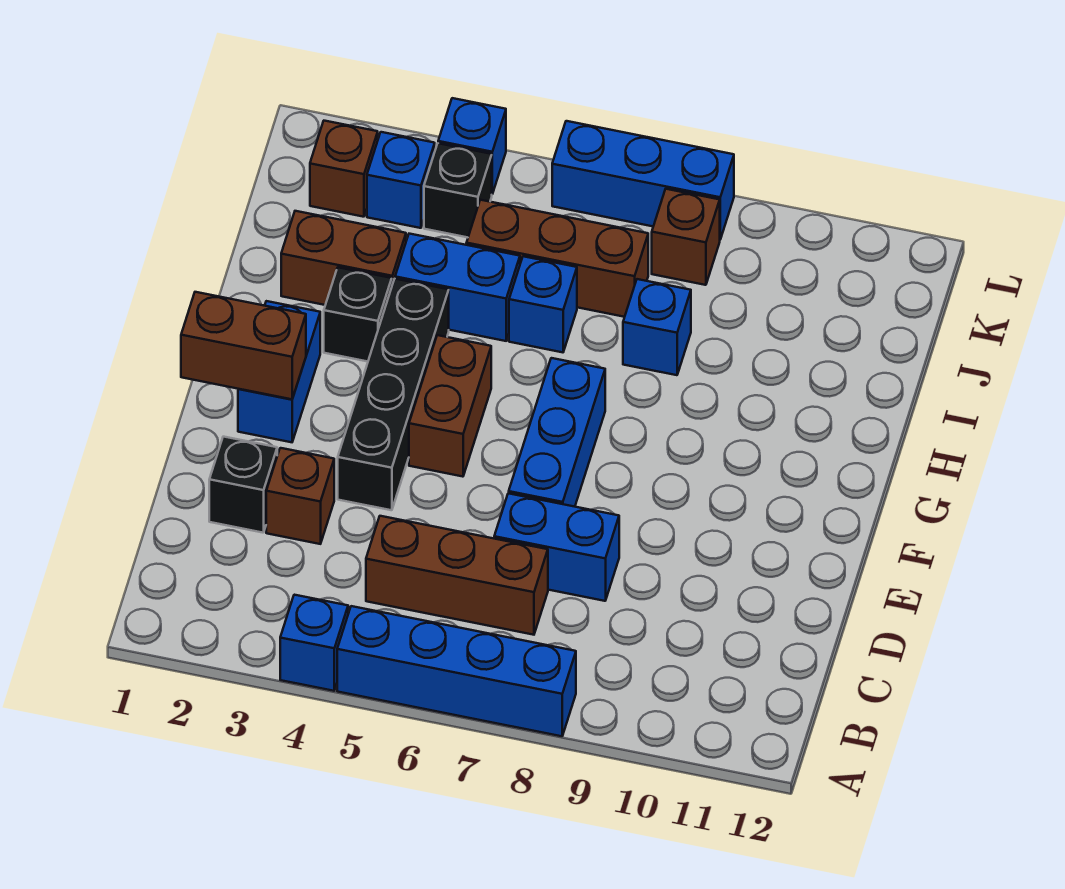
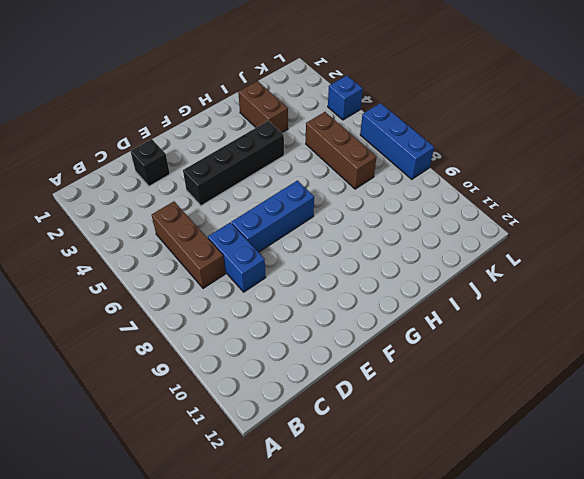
none -> blue brick A4 level 1
none -> blue brick A5:A8 level 1
none -> brown brick D3 level 1

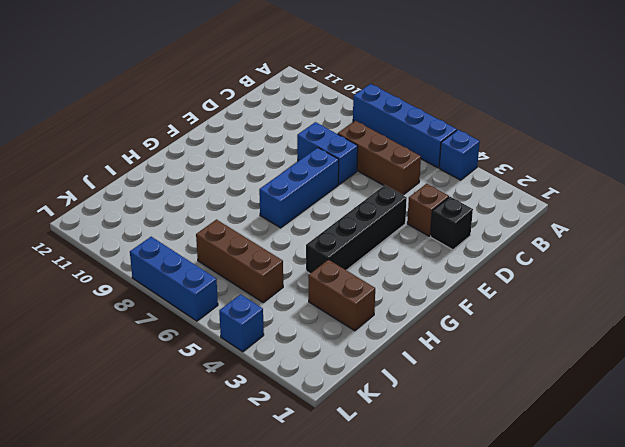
none -> blue brick F2:G2 level 1
none -> brown brick F5:G5 level 1
none -> black brick H3 level 1

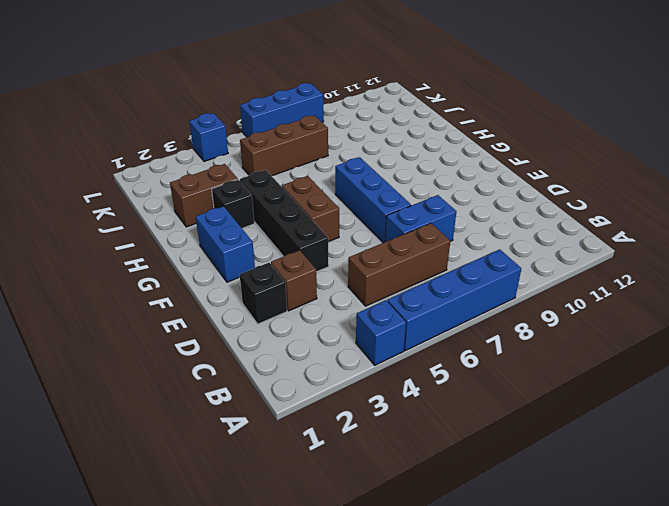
none -> blue brick I4:I5 level 1
none -> blue brick I6 level 1
none -> blue brick I8 level 1

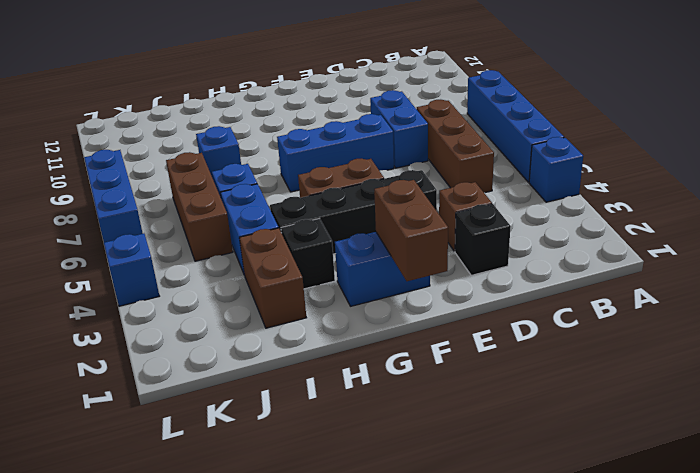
none -> brown brick K2 level 1
none -> blue brick K3 level 1
none -> black brick K4 level 1

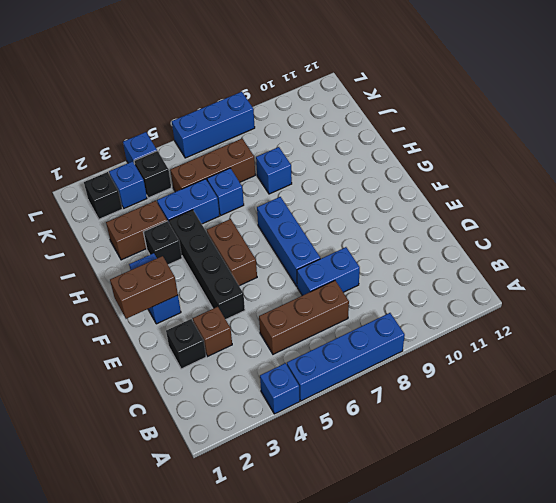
black brick K2 level 1 -> brown brick K2 level 1
none -> brown brick K8 level 1

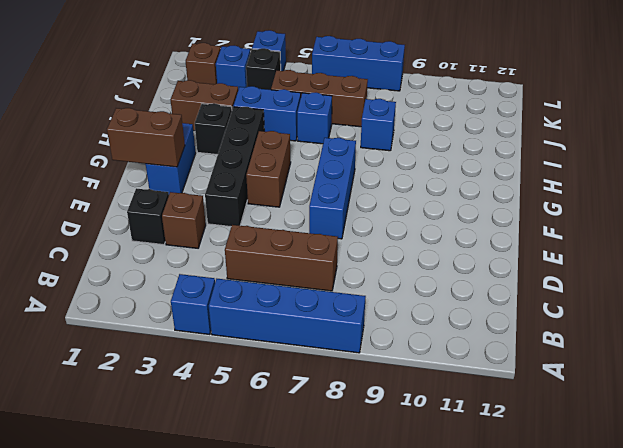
none -> blue brick D7:D8 level 1
none -> brown brick K8 level 1

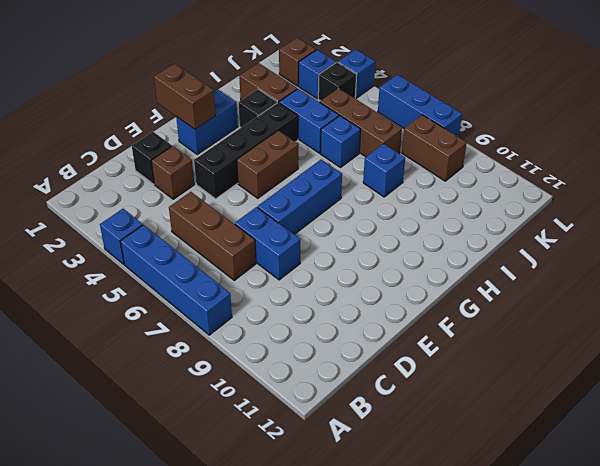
brown brick K8:K9 level 1 -> brown brick K8 level 1

